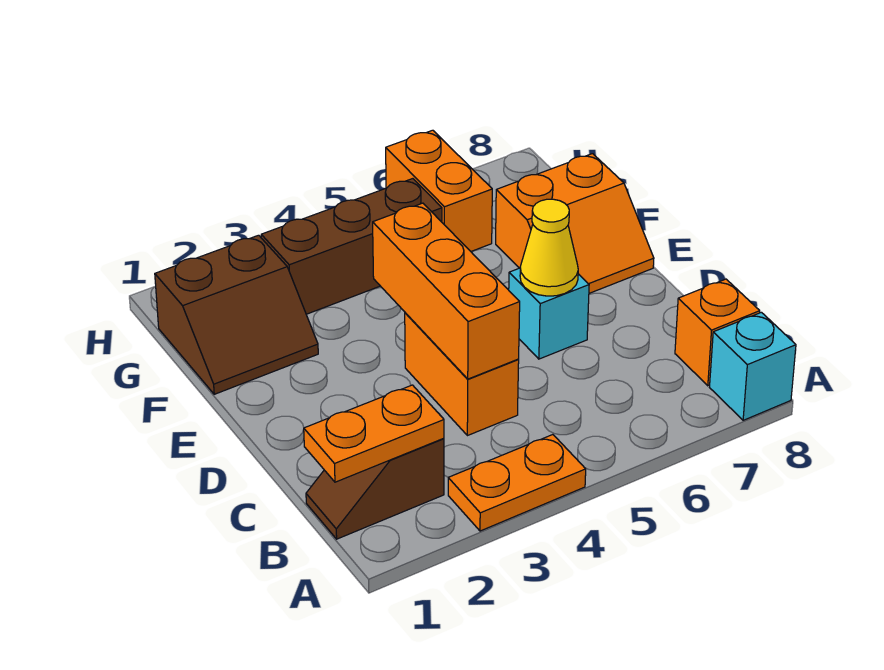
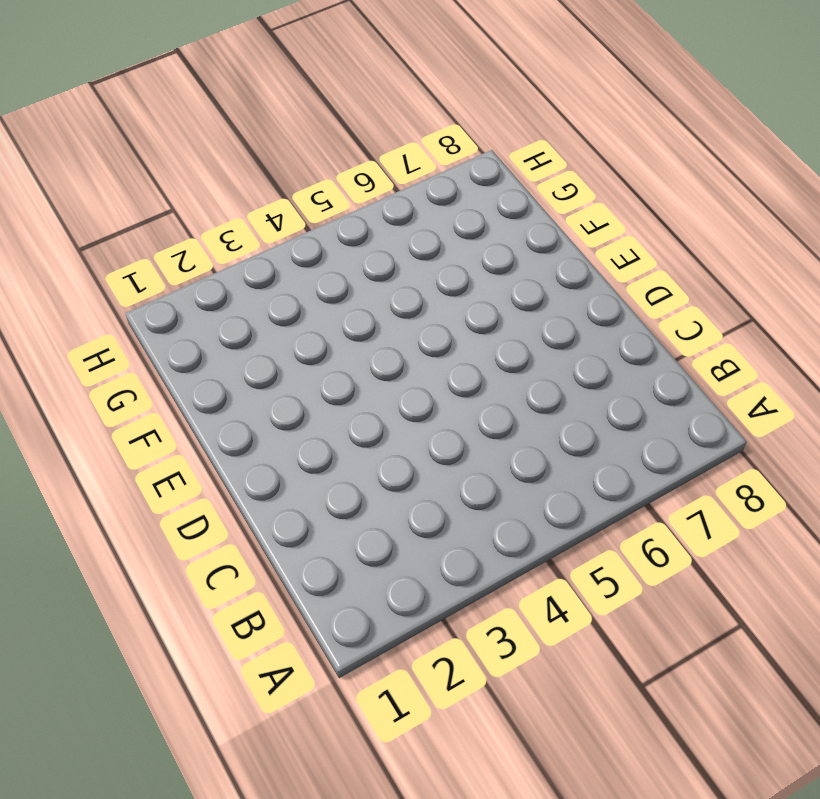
none -> orange plate A3:A4 level 1
none -> cyan brick A8 level 1
none -> brown slope B1:B2 level 1 top 2

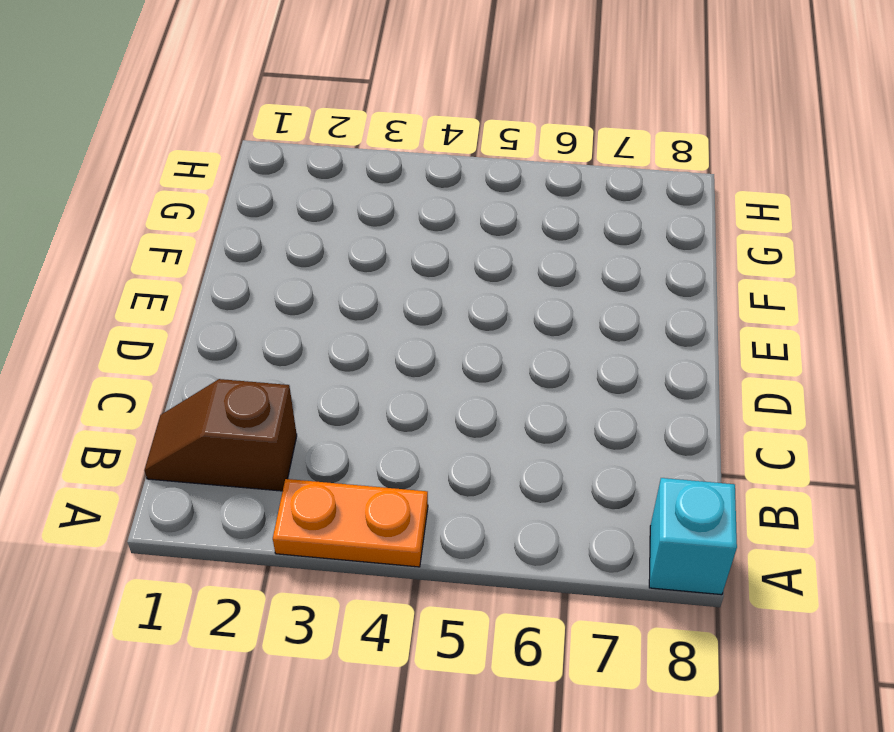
none -> orange brick B8 level 1
none -> orange brick C4:D4 level 1
none -> cyan brick D6 level 1

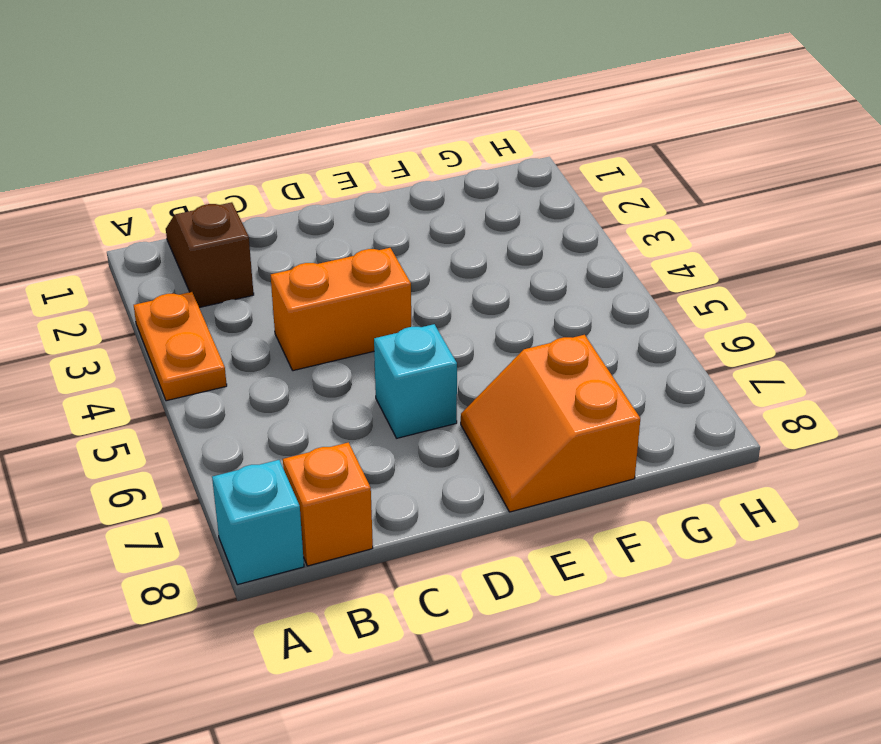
none -> brown slope F1:G2 level 1 top G
none -> brown brick G3:G5 level 1
none -> orange brick G6:H6 level 1

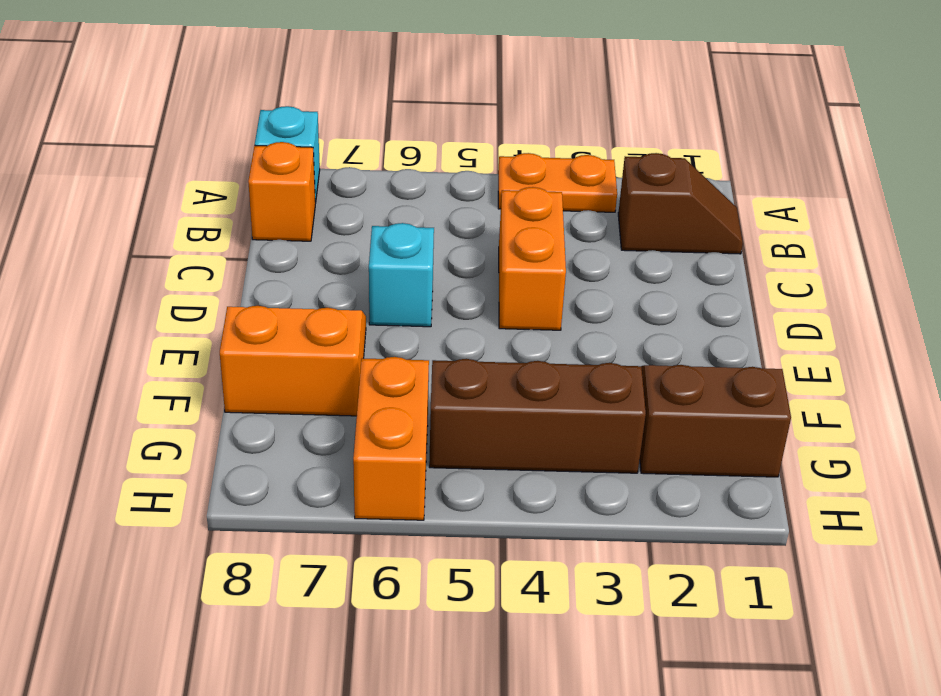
none -> orange plate B1:B2 level 2
none -> orange brick C4:E4 level 2
none -> yellow cone D6 level 2

